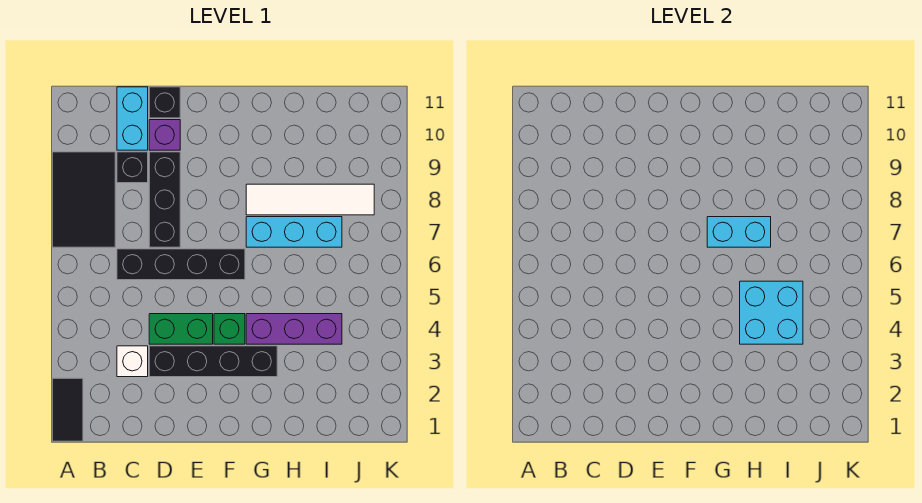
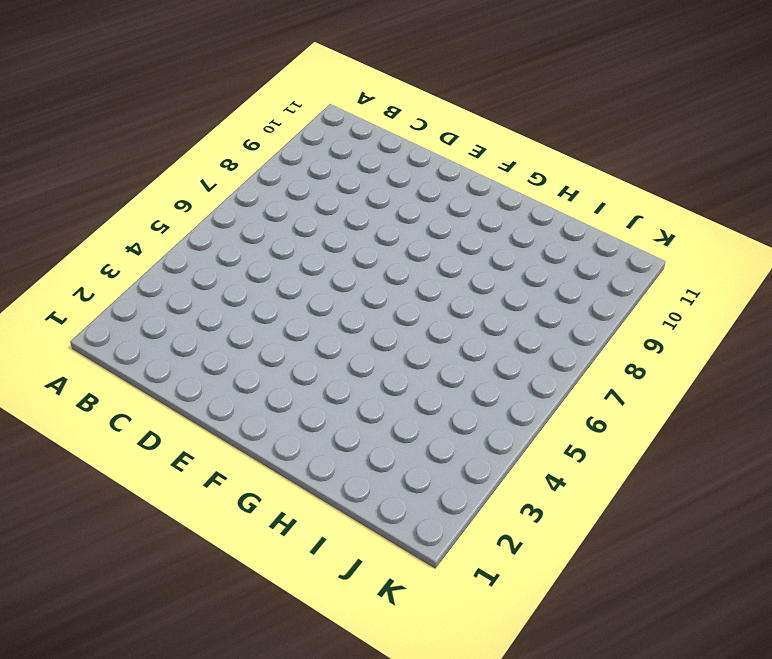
none -> black tile A1:A2 level 1
none -> black tile A7:B9 level 1
none -> white brick C3 level 1

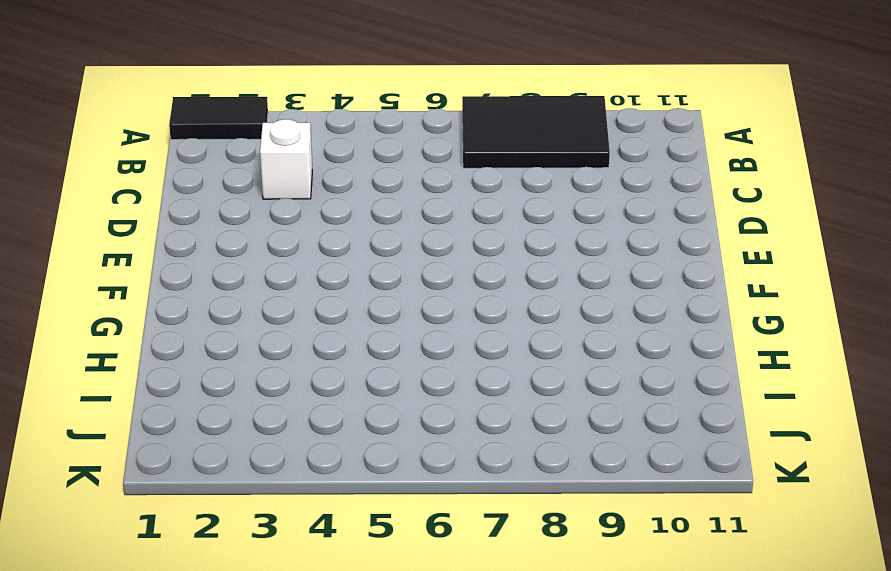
none -> black brick C6:F6 level 1
none -> black brick C9 level 1
none -> cyan brick C10:C11 level 1

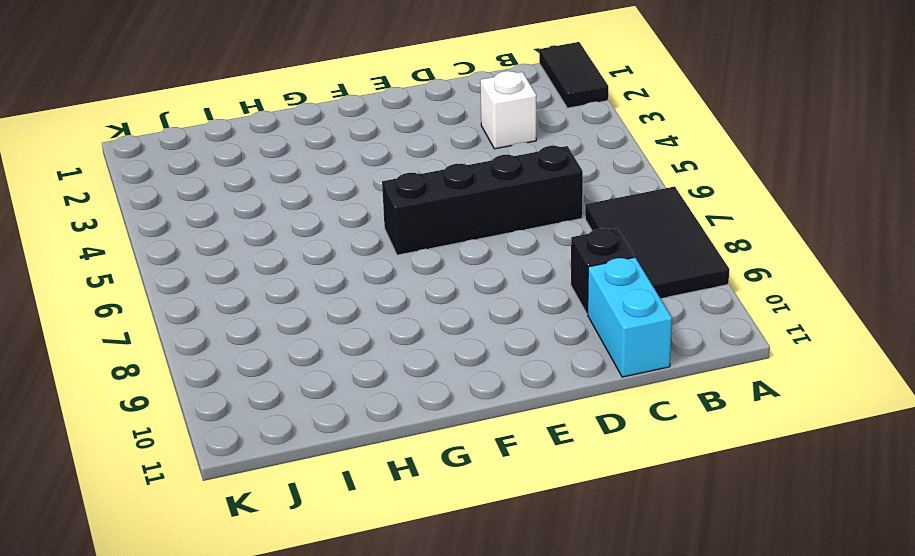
none -> black brick D3:G3 level 1
none -> green brick D4:E4 level 1
none -> black brick D7:D9 level 1

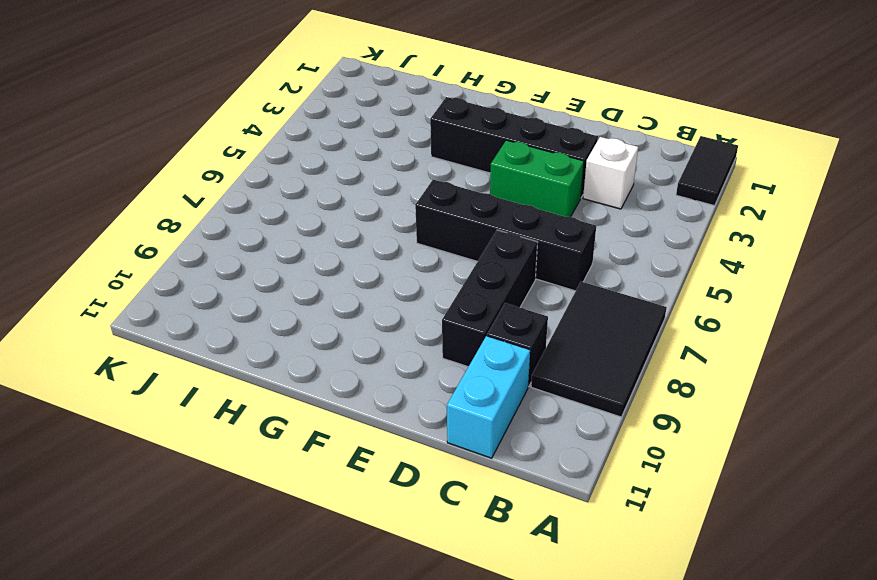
none -> purple brick D10 level 1
none -> black brick D11 level 1
none -> green brick F4 level 1

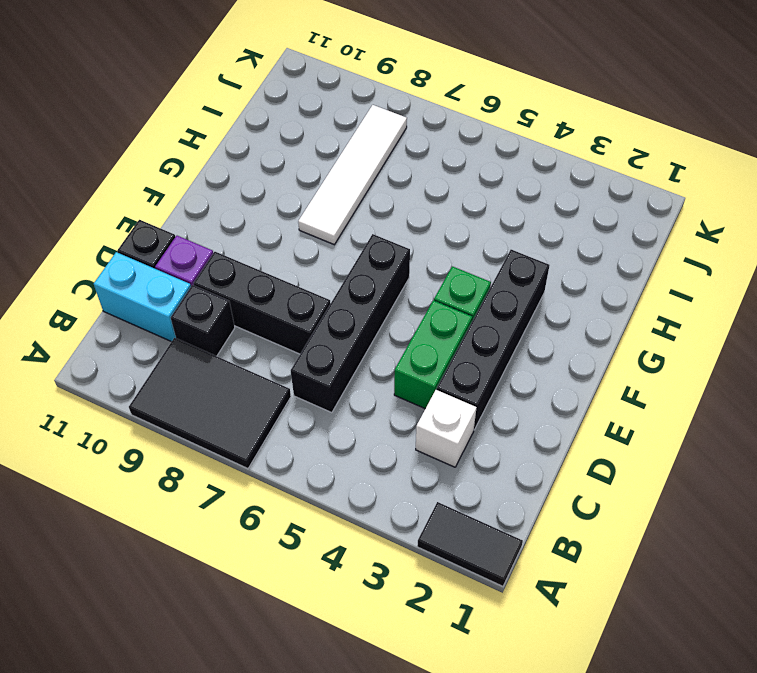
none -> purple brick G4:I4 level 1
none -> cyan brick G7:I7 level 1
none -> cyan brick G7:H7 level 2

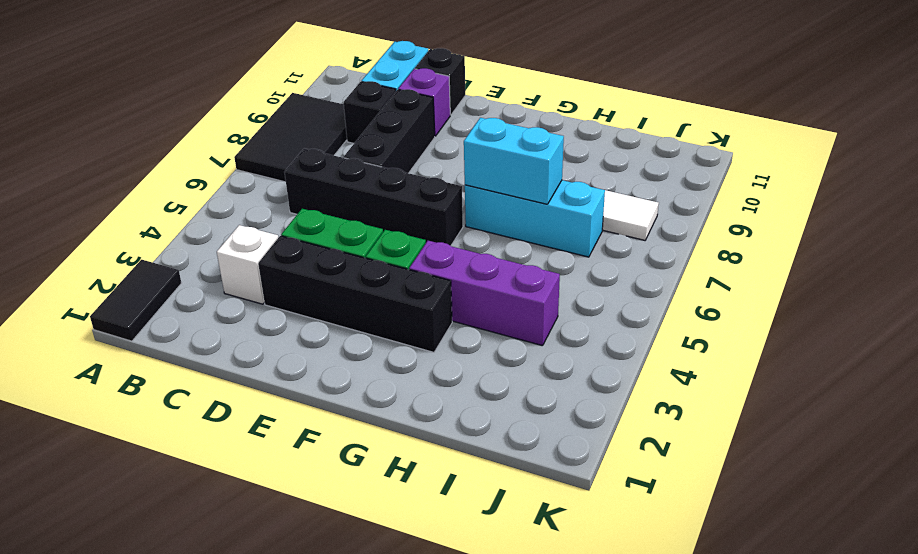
none -> cyan brick H4:I5 level 2

